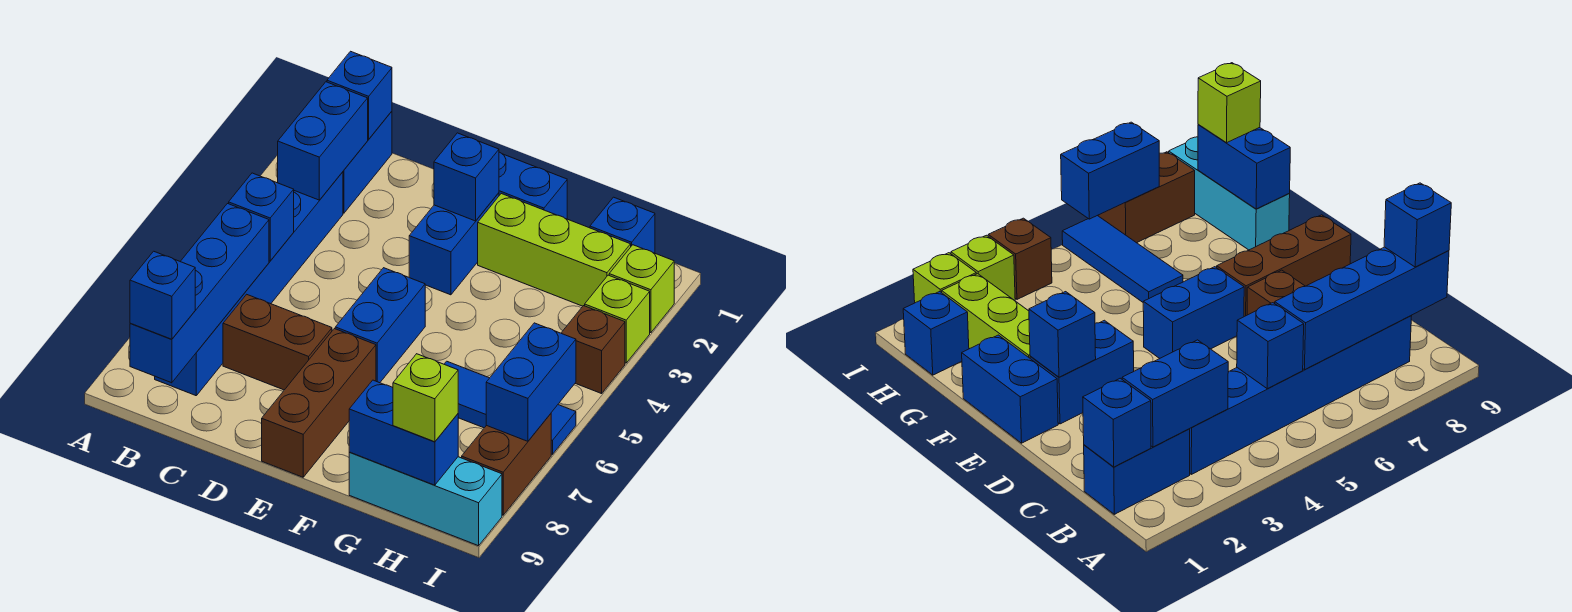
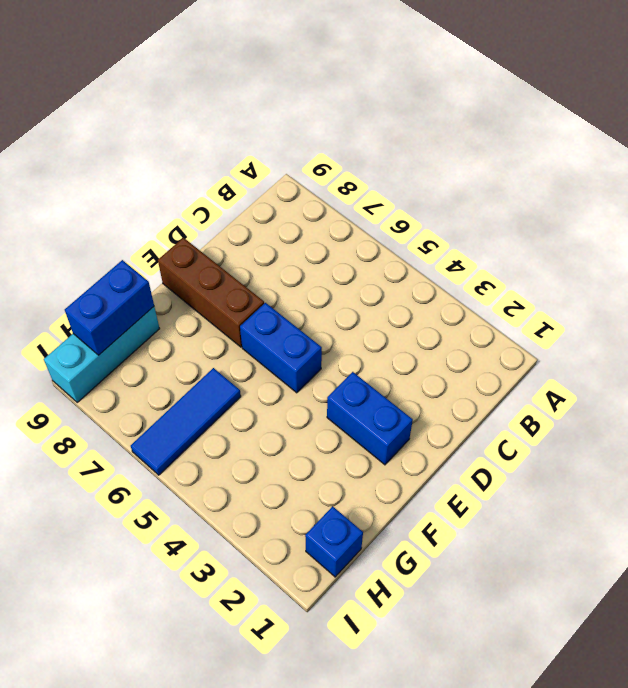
none -> blue brick B1:B2 level 1
none -> blue brick B3:B8 level 1
none -> brown brick C7:D7 level 1

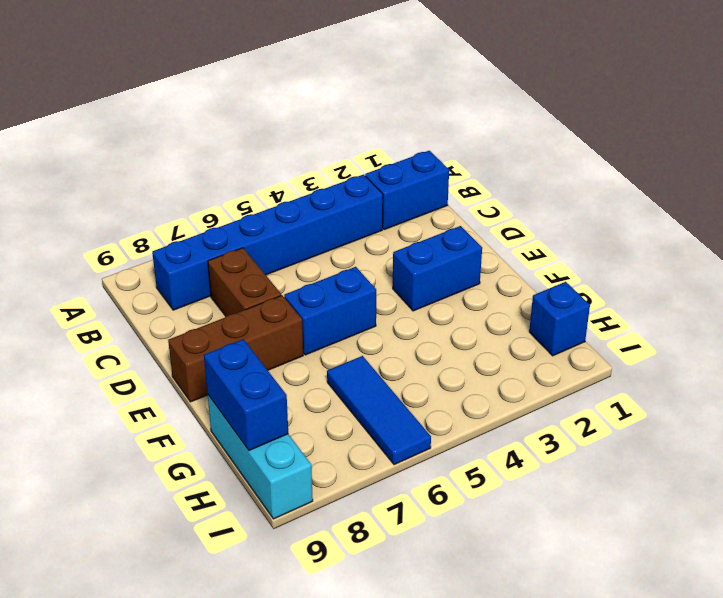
none -> blue brick E1:F1 level 1
none -> lime brick F2:H2 level 1
none -> lime brick I2 level 1

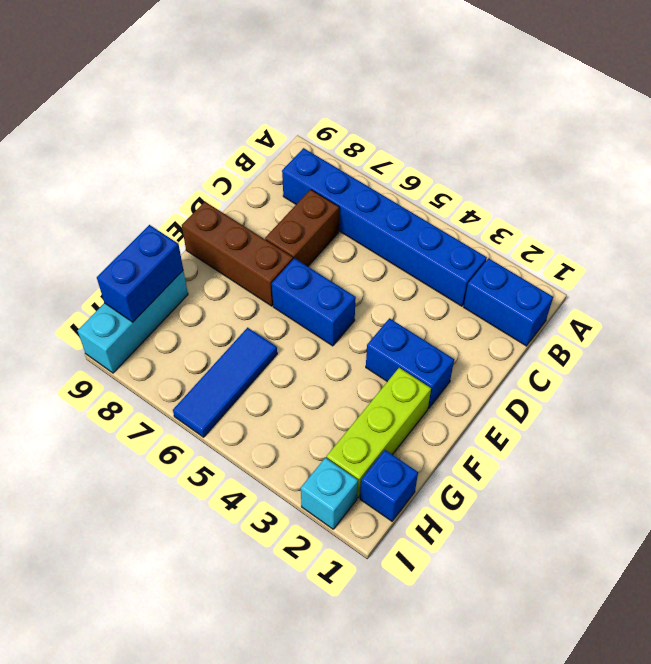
cyan brick I2 level 1 -> lime brick I2 level 1
none -> blue brick E1:F1 level 1
none -> lime brick I3 level 1
none -> brown brick I4 level 1

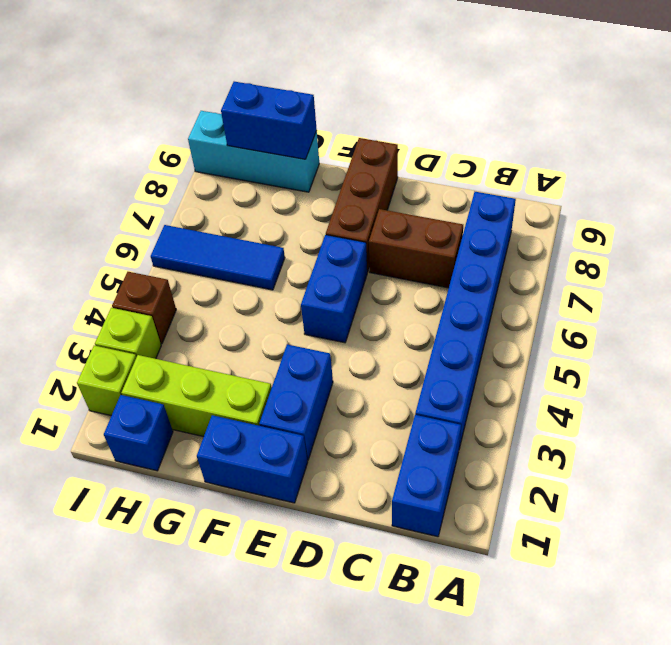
none -> brown brick I7:I8 level 1
none -> blue brick B1 level 2
none -> blue brick B2:B3 level 2

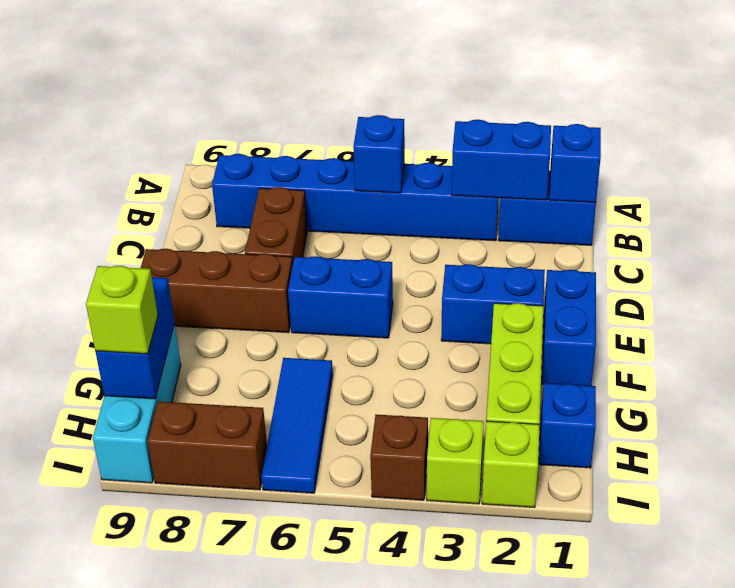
none -> blue brick B6:B9 level 2
none -> blue brick E2 level 2
none -> blue brick I6:I7 level 2

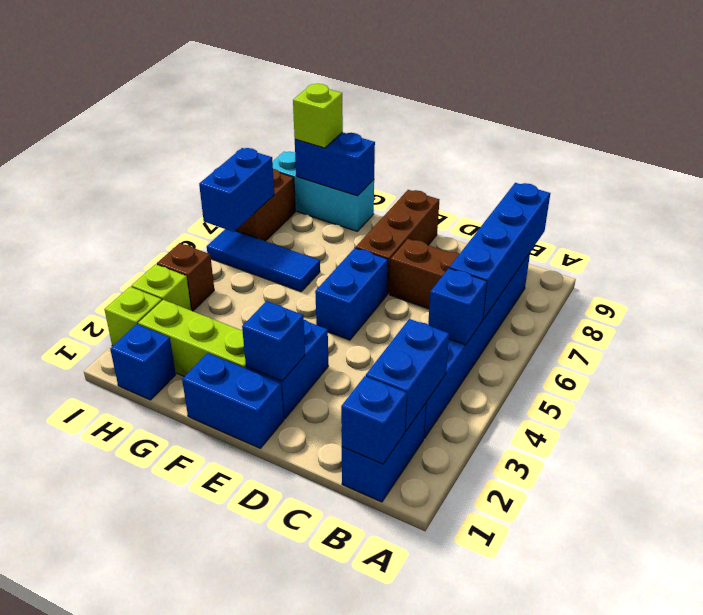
none -> blue brick B9 level 3

